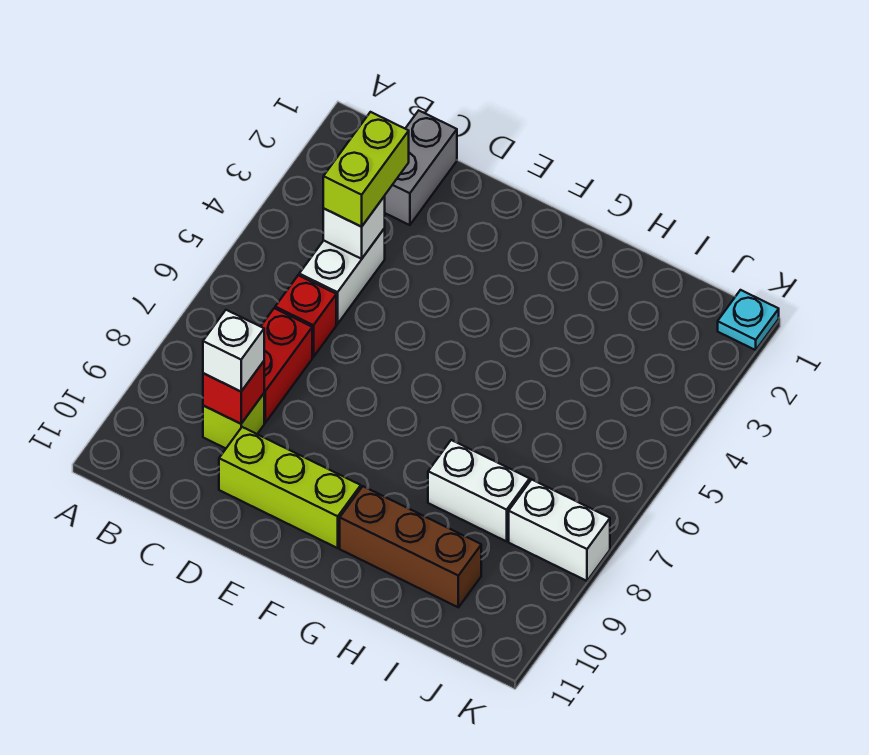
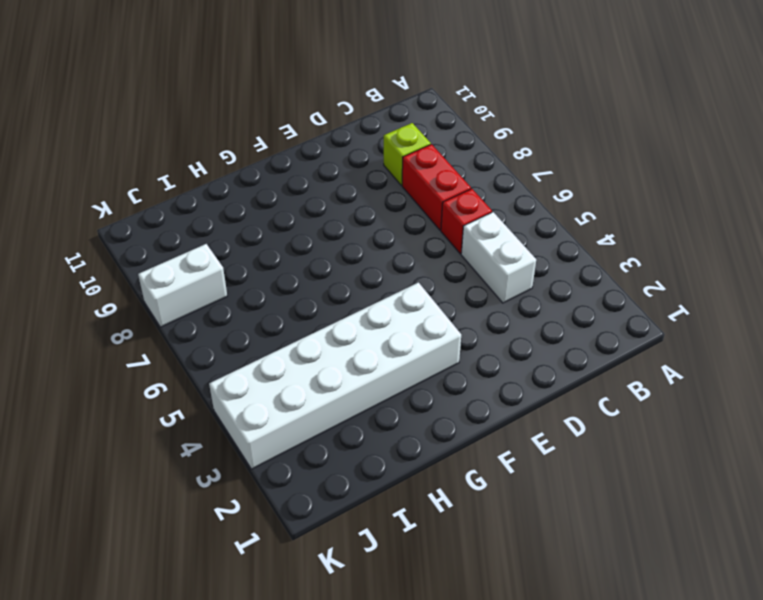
white brick F3:K4 level 1 -> none
none -> grey brick C1:C2 level 1
none -> lime brick D10:F10 level 1
none -> brown brick G10:I10 level 1

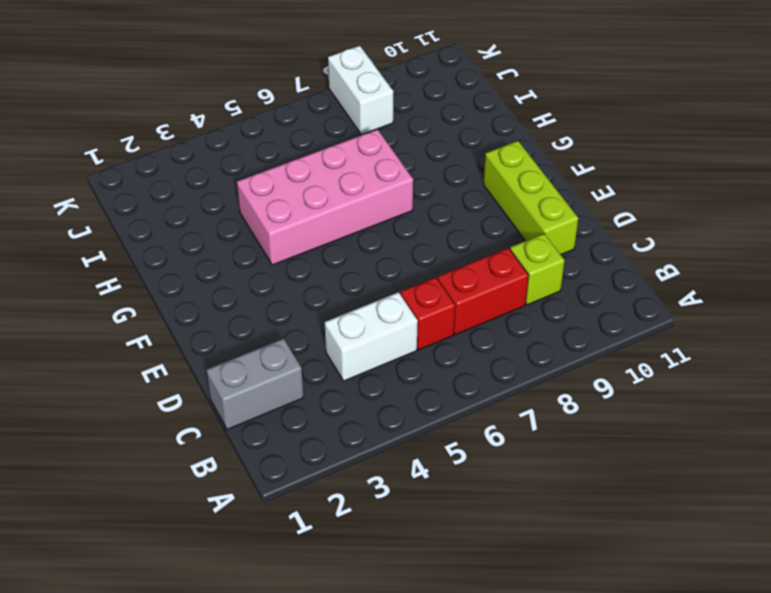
pink brick G4:H7 level 1 -> none
none -> brown brick G10:I10 level 1
none -> white brick H8:I8 level 1
none -> cyan plate K1 level 1

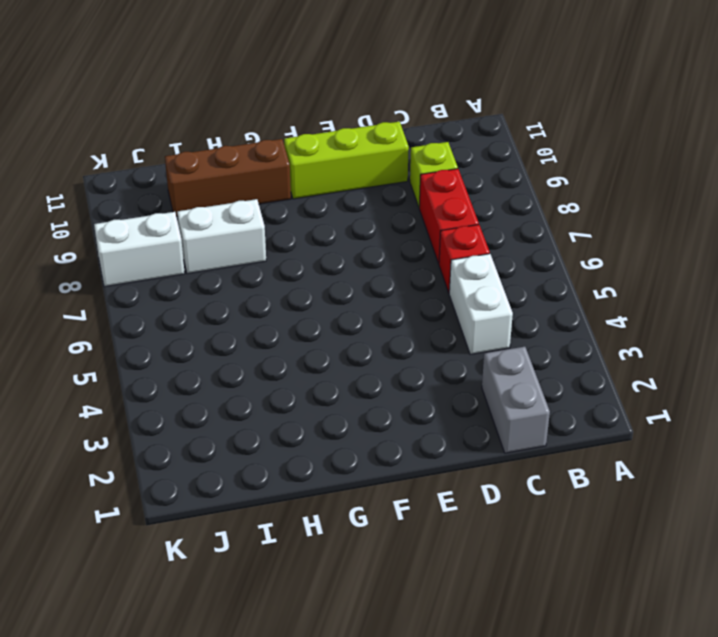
none -> cyan plate K1 level 1
none -> white brick C4 level 2
none -> red brick C9 level 2

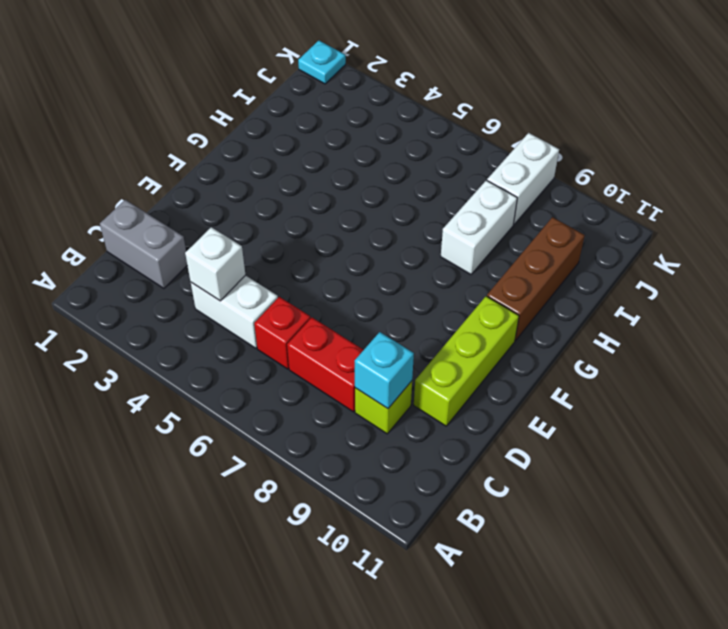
cyan brick C9 level 2 -> red brick C9 level 2
none -> lime brick C3:C4 level 3
none -> white brick C9 level 3

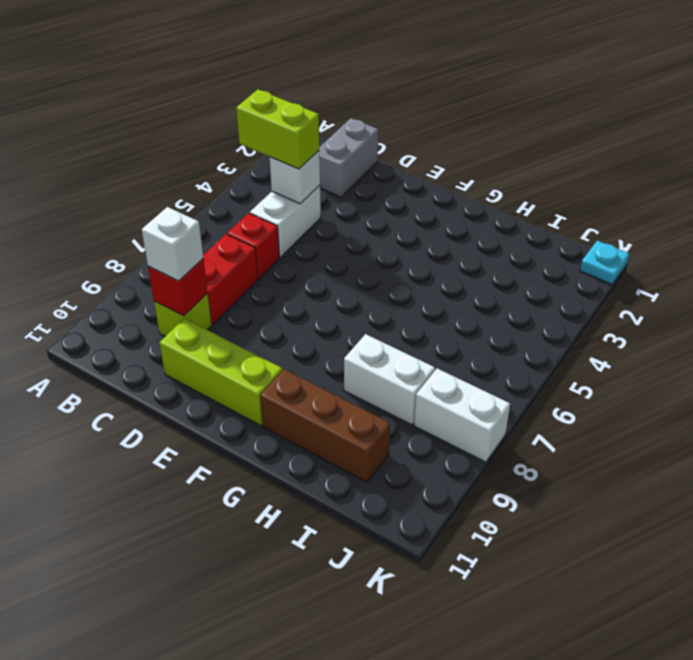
lime brick B4:C4 level 3 -> lime brick C3:C4 level 3

